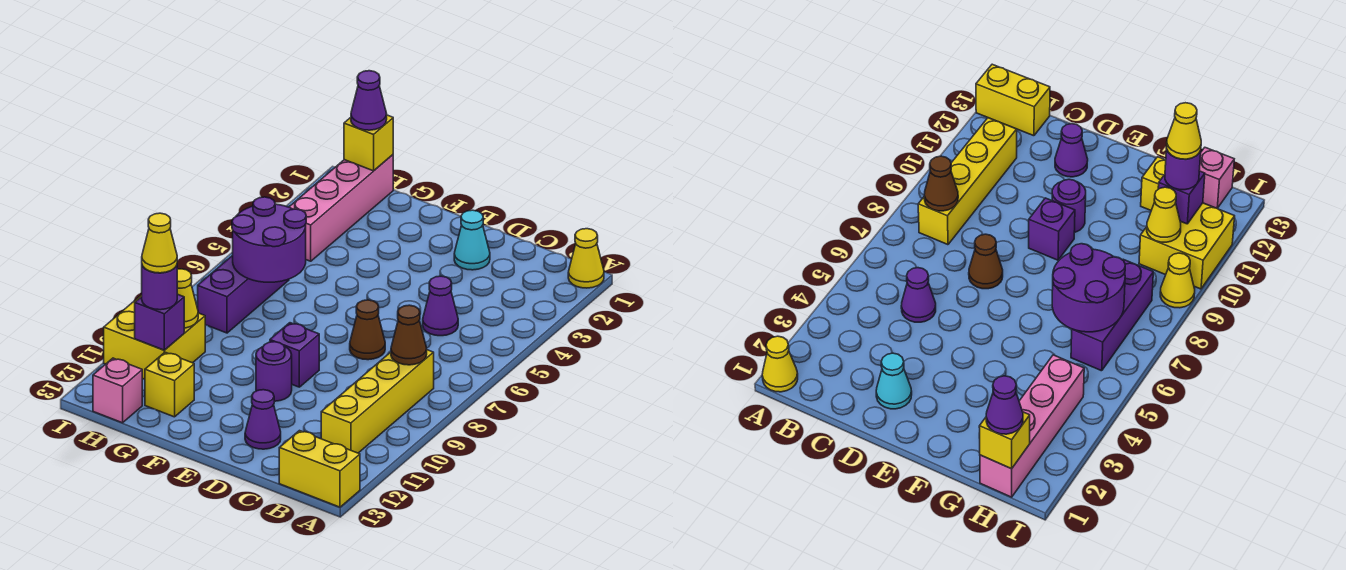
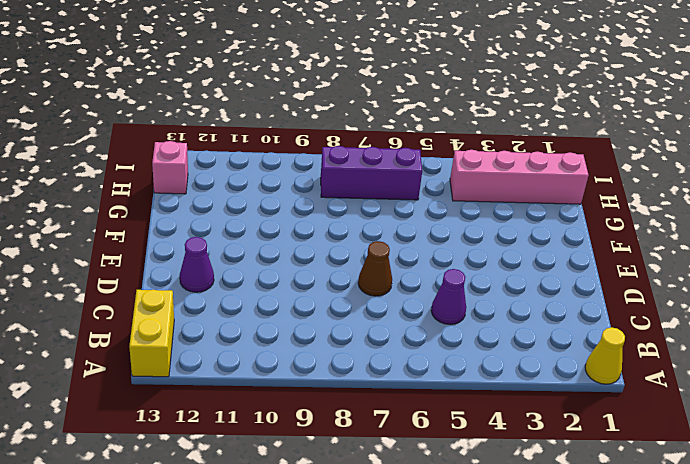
none -> yellow brick B8:B11 level 1
none -> cyan cone D2 level 1
none -> purple brick E9 level 1

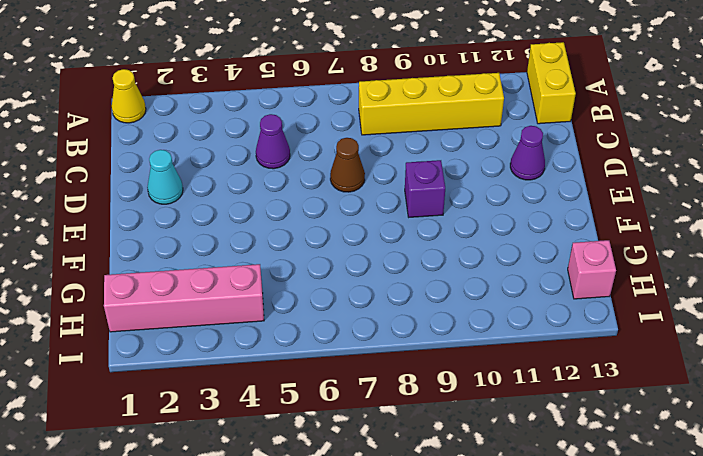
none -> purple round brick E10 level 1
none -> yellow brick G12 level 1
none -> purple brick H6:H8 level 1

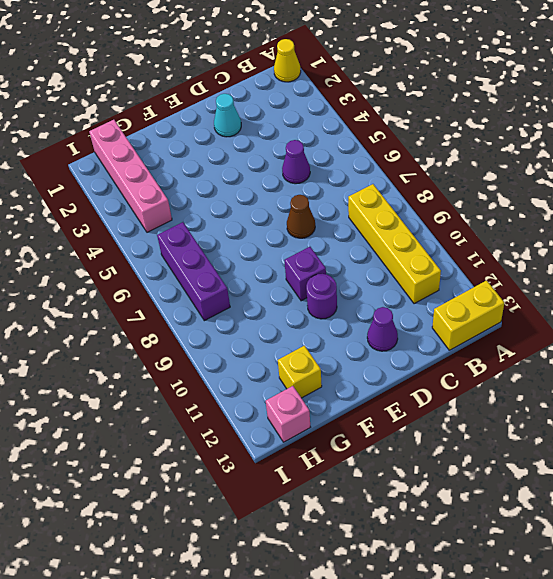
none -> yellow brick H10:I11 level 1
none -> yellow cone I9 level 1
none -> brown cone B8 level 2

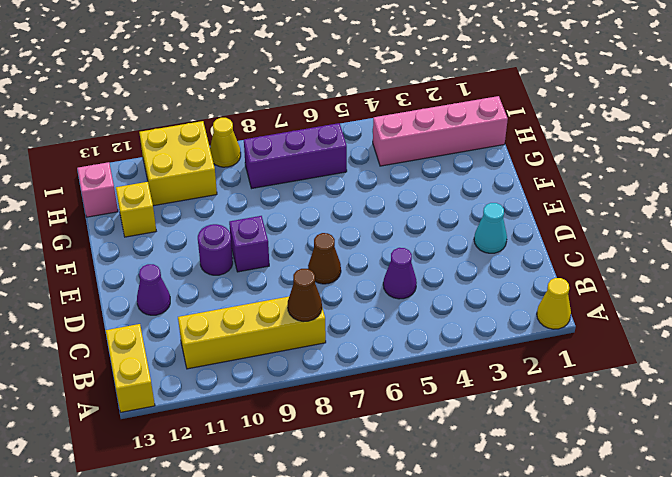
none -> purple round brick G6:H7 level 2
none -> yellow brick H1 level 2
none -> yellow cone H10 level 2

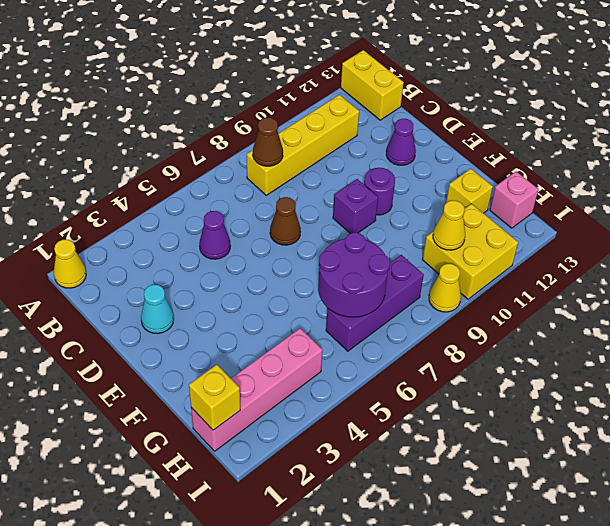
none -> purple brick H11 level 2
none -> purple cone H1 level 3
none -> purple round brick H11 level 3

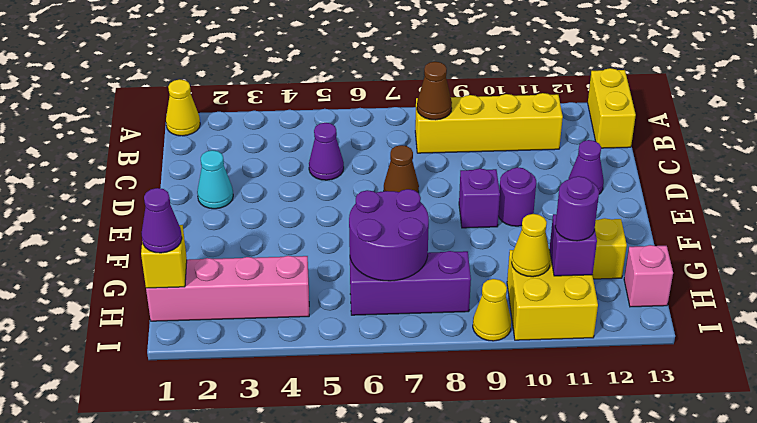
none -> yellow cone H11 level 4

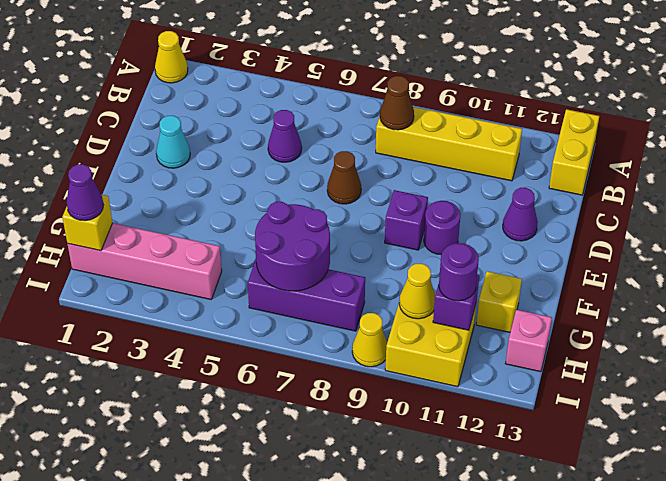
none -> yellow cone H11 level 4

